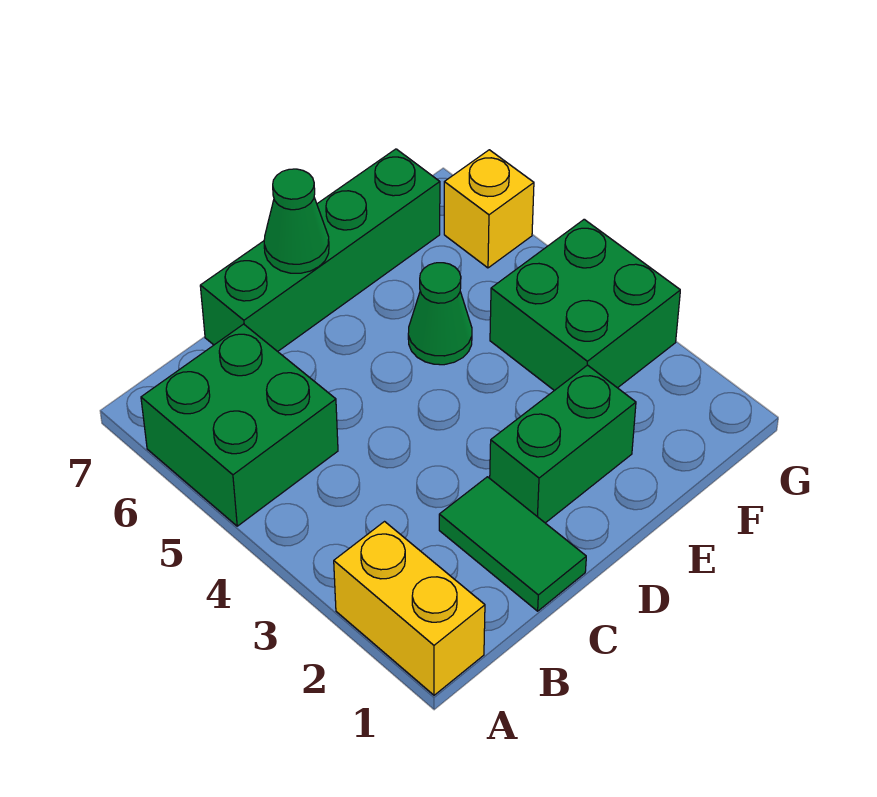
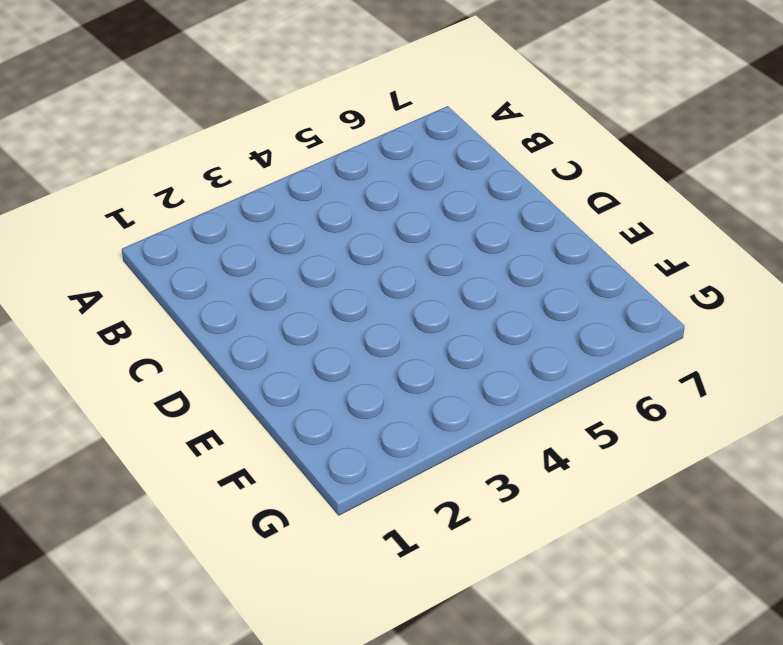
none -> yellow brick A1:A2 level 1
none -> green brick A5:B6 level 1

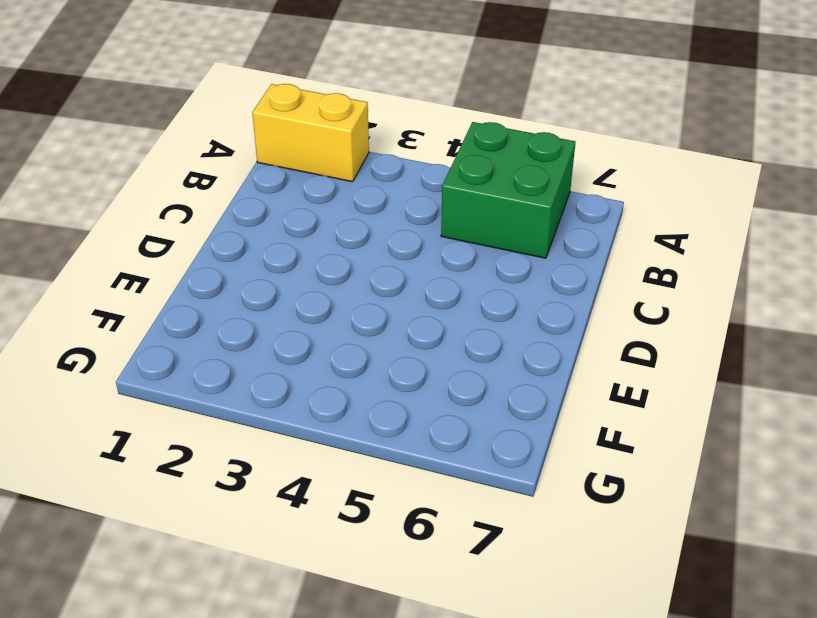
none -> green tile C1:C2 level 1
none -> green brick C7:F7 level 1

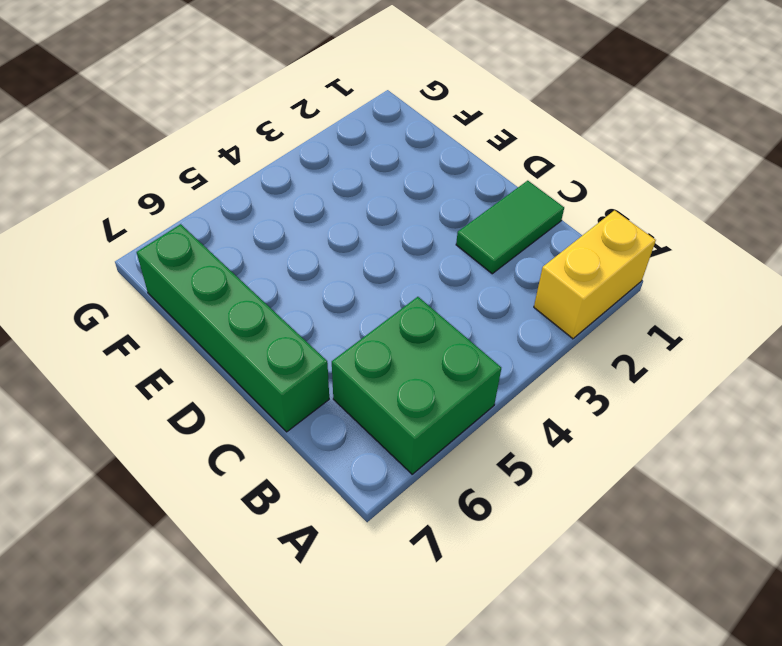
none -> green brick D2:E2 level 1
none -> green cone E5 level 1

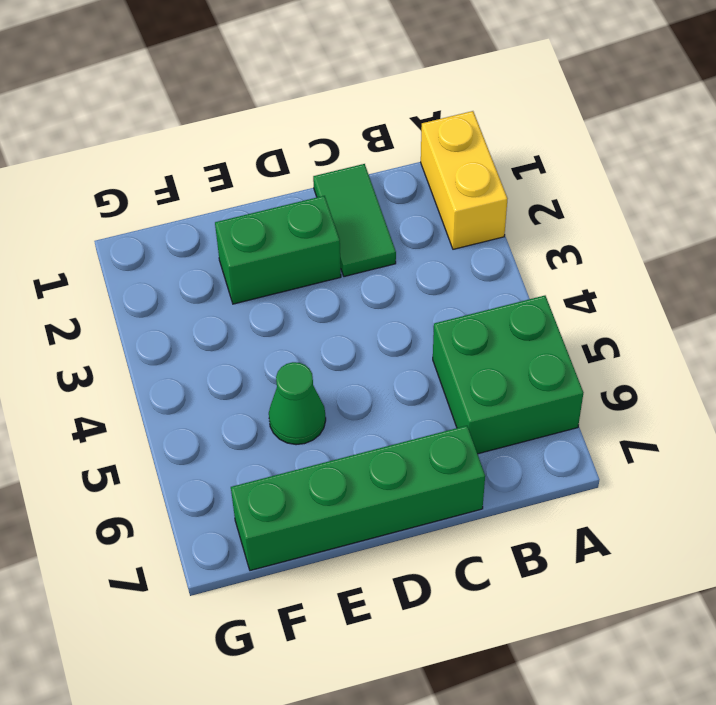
none -> green brick F3:G4 level 1
none -> yellow brick G6 level 1

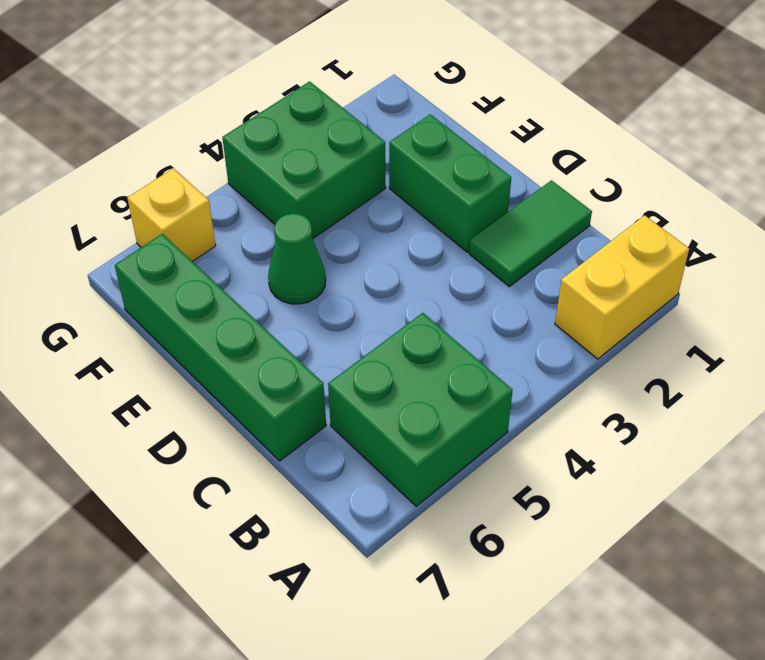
none -> green cone D7 level 2

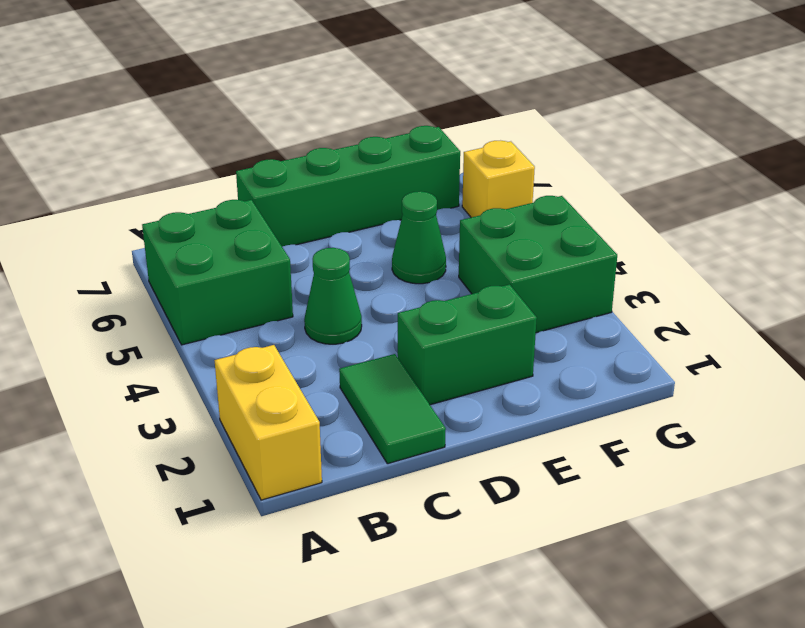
green cone C4 level 1 -> green cone D7 level 2

